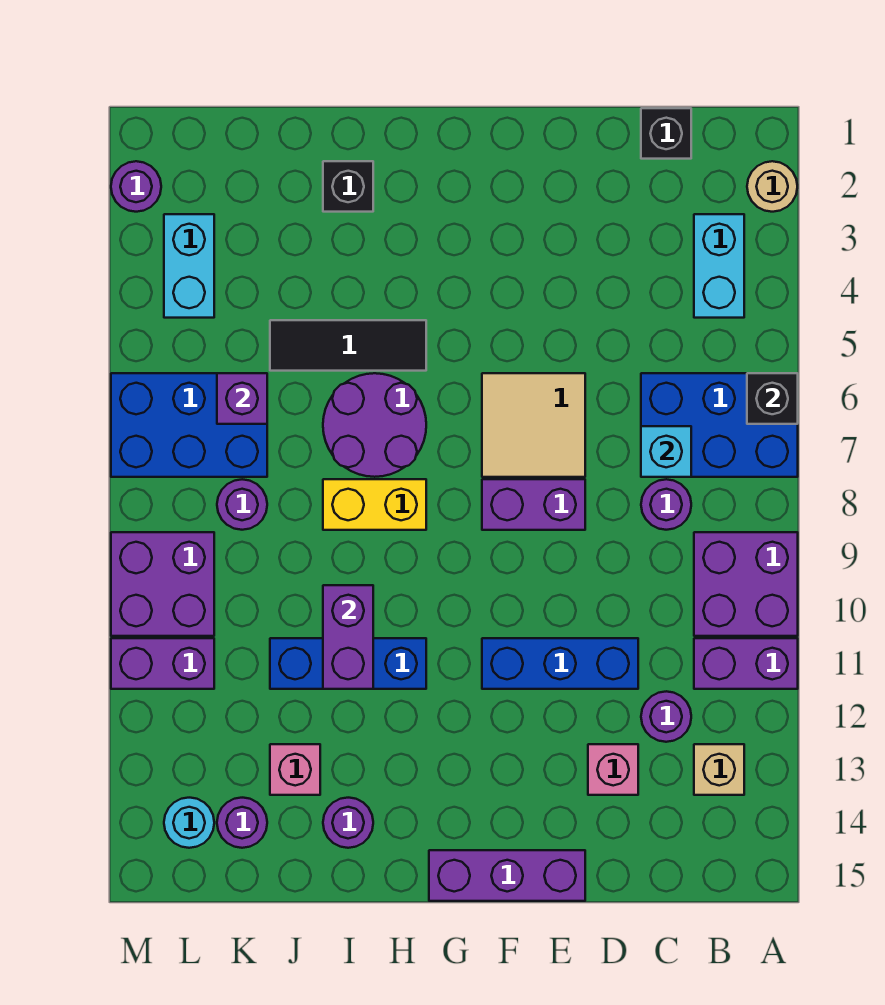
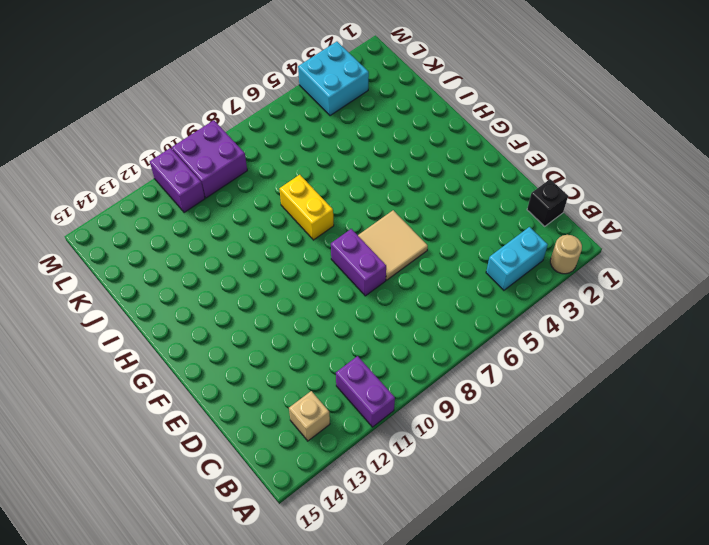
cyan brick L3:M4 level 1 -> cyan brick L3:L4 level 1
none -> blue brick A6:C7 level 1
none -> purple brick A9:B10 level 1
none -> purple round brick C8 level 1
none -> purple round brick C12 level 1

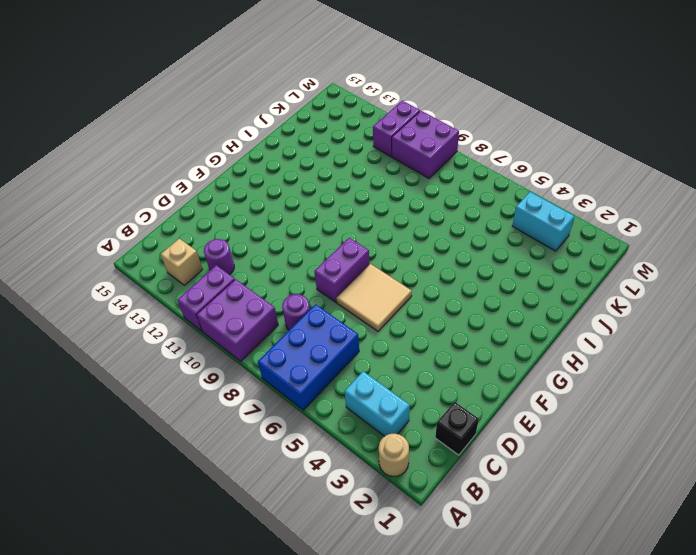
none -> blue brick D11:F11 level 1
none -> pink brick D13 level 1
none -> purple brick E15:G15 level 1
none -> black tile H5:J5 level 1

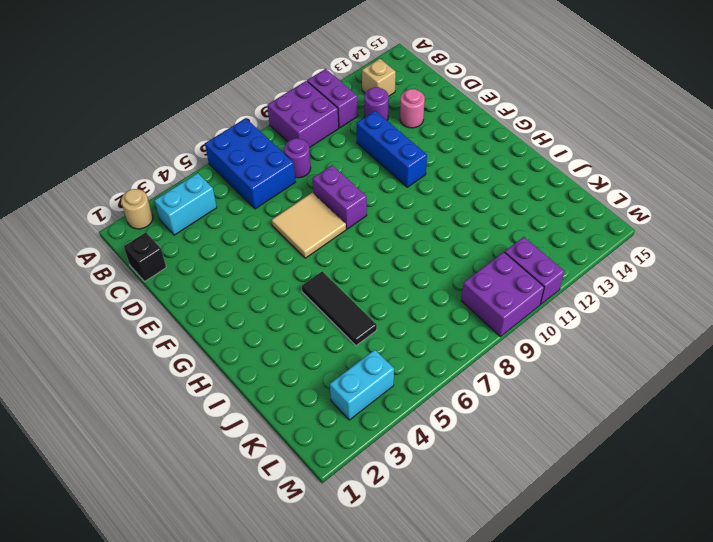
pink round brick D13 level 1 -> pink brick D13 level 1
none -> purple brick E15:G15 level 1
none -> purple round brick H6:I7 level 1
none -> yellow brick H8:I8 level 1
none -> blue brick H11:J11 level 1

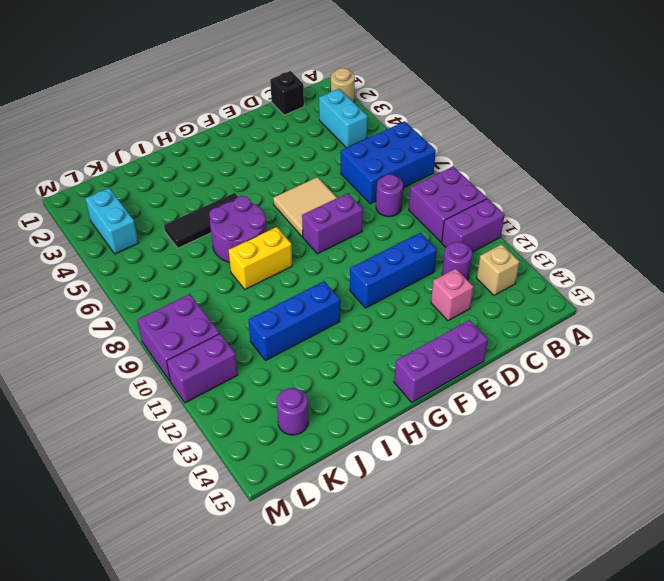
none -> black brick I2 level 1
none -> purple round brick I14 level 1
none -> pink brick J13 level 1
none -> blue brick K6:M7 level 1

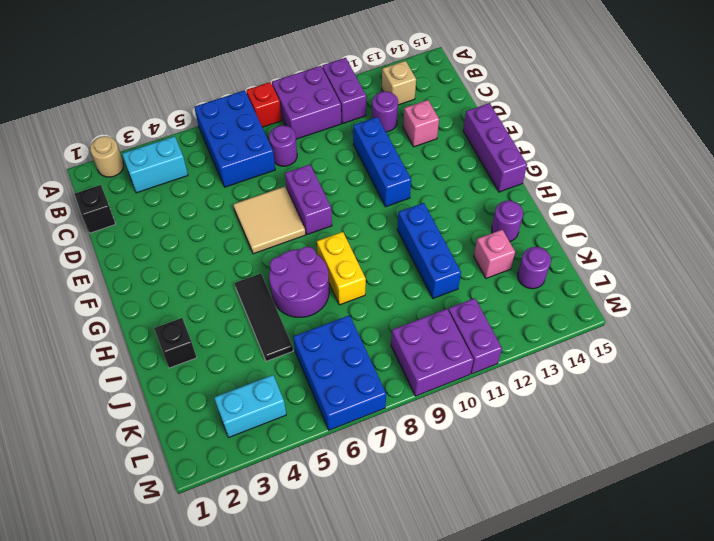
red brick A8 level 1 -> none
none -> purple round brick K8 level 1
none -> cyan round brick L14 level 1
none -> purple round brick M2 level 1
none -> black brick A6 level 2

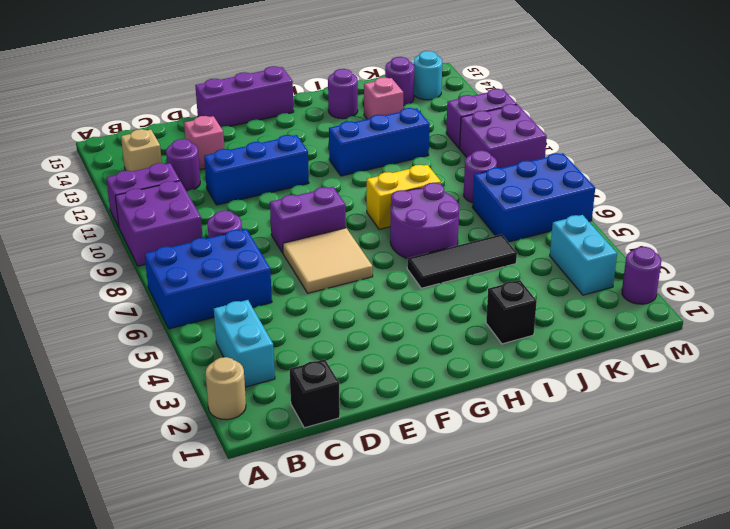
none -> black brick A6 level 2
none -> cyan brick C7 level 2
none -> purple brick I10:I11 level 2
none -> purple brick K6 level 2

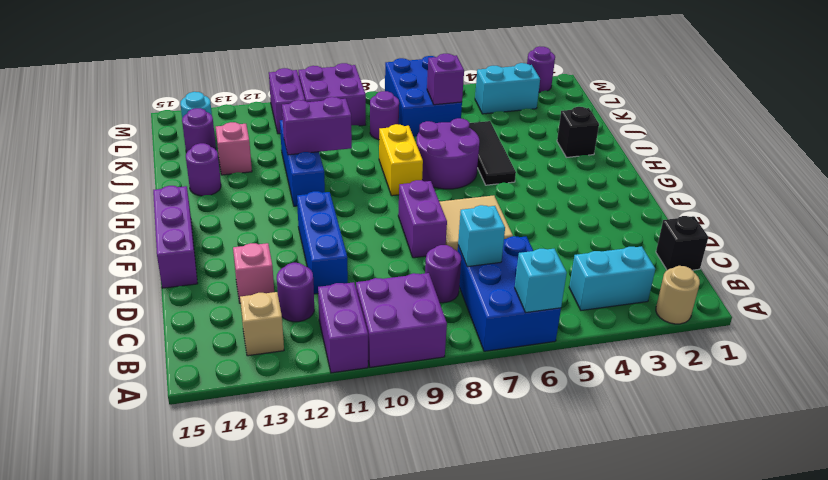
cyan brick A6 level 2 -> black brick A6 level 2

